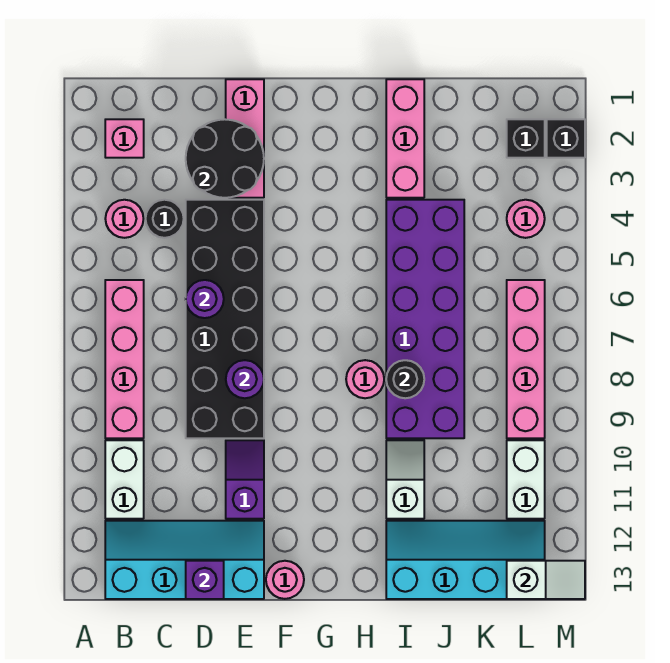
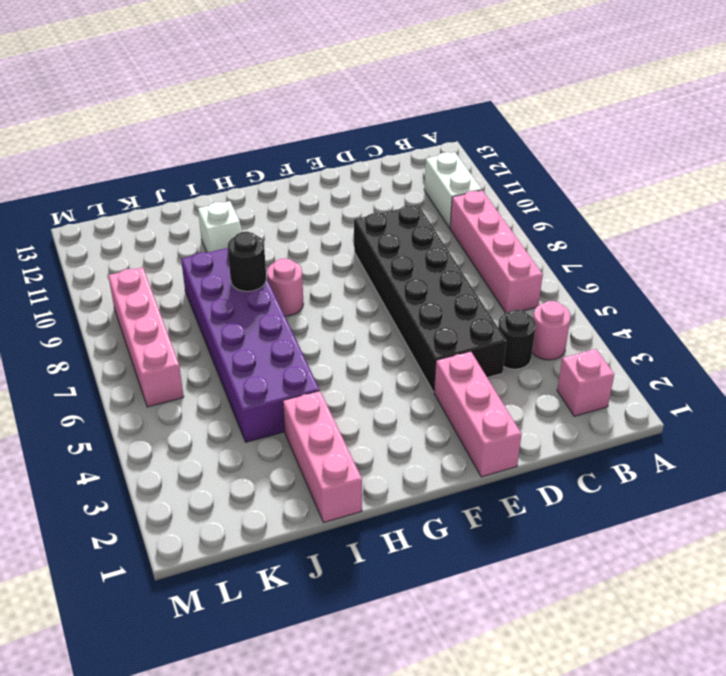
none -> cyan slope B12:E13 level 1 top 13
none -> purple slope E10:E11 level 1 top 11
none -> pink round brick F13 level 1

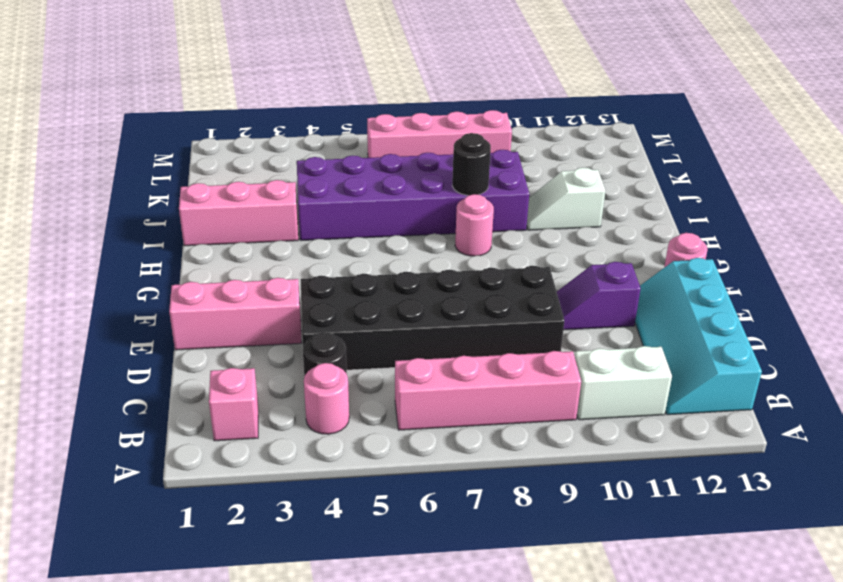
none -> cyan slope I12:L13 level 1 top 13
none -> black brick L2 level 1
none -> pink round brick L4 level 1

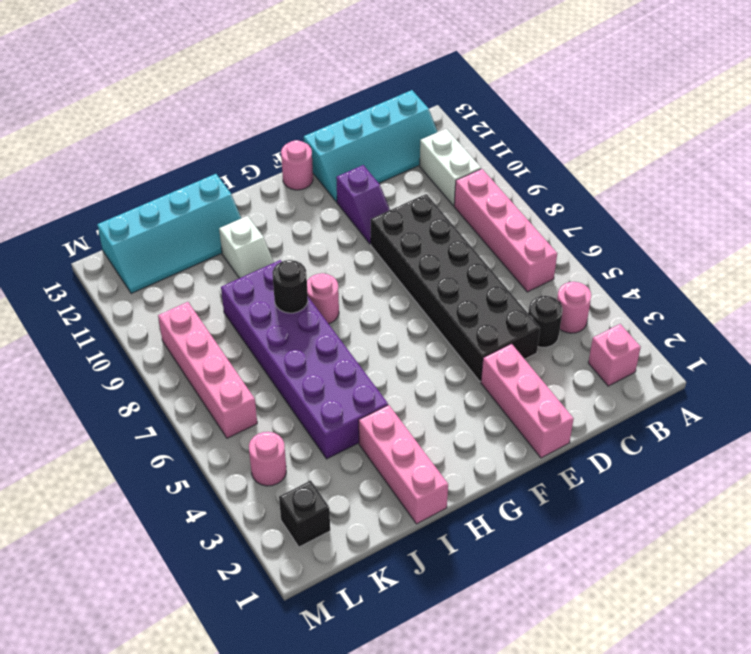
none -> white brick L10:L11 level 1
none -> black brick M2 level 1
none -> black round brick D2:E3 level 2

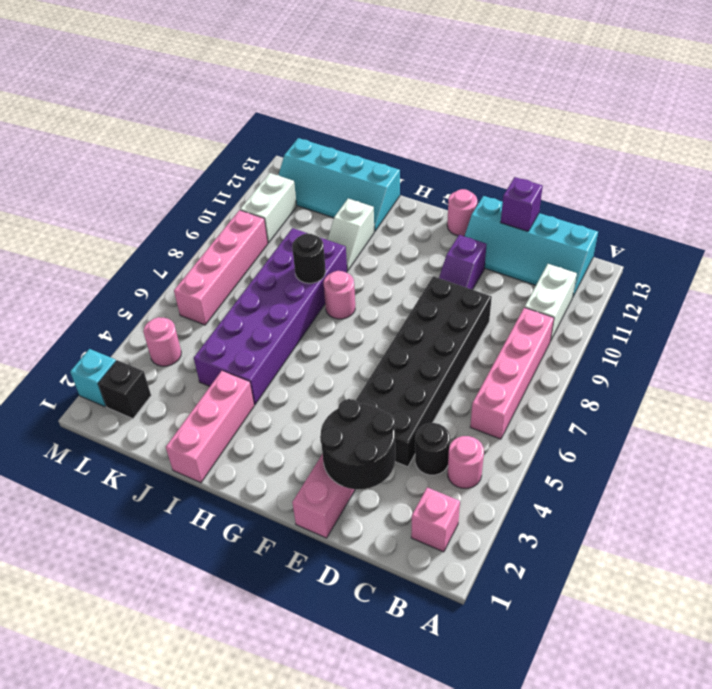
cyan brick M2 level 1 -> black brick M2 level 1
none -> purple round brick D6 level 2
none -> purple round brick E8 level 2
none -> white slope L13:M13 level 2 top L

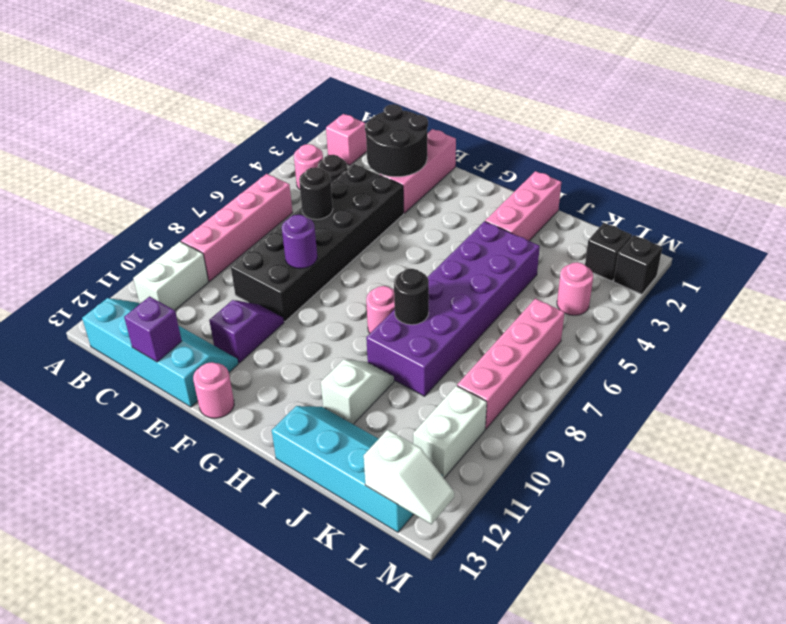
black round brick D6 level 2 -> purple round brick D6 level 2

